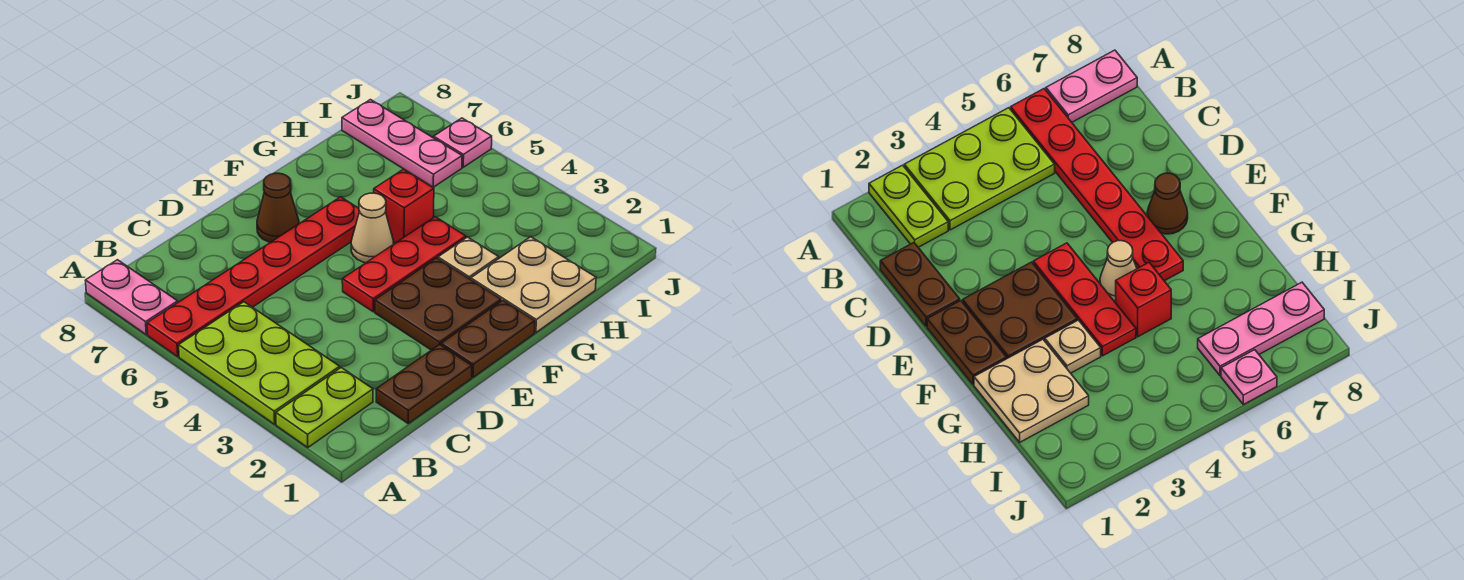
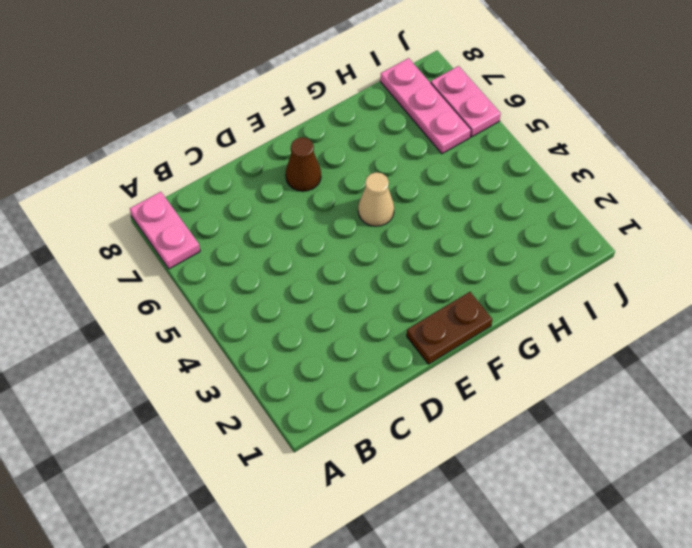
pink plate J6:J7 level 1 -> pink plate J6 level 1
none -> lime plate A2:B2 level 1
none -> lime plate A3:B5 level 1
none -> red plate A6:F6 level 1

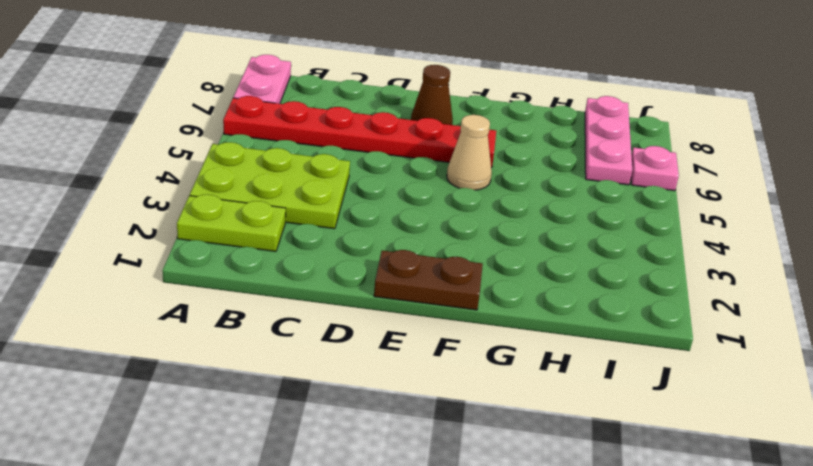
lime plate A3:C4 level 1 -> lime plate A3:B5 level 1
none -> brown plate C1:D1 level 1
none -> brown plate E2:F3 level 1
none -> red plate E4:G4 level 1

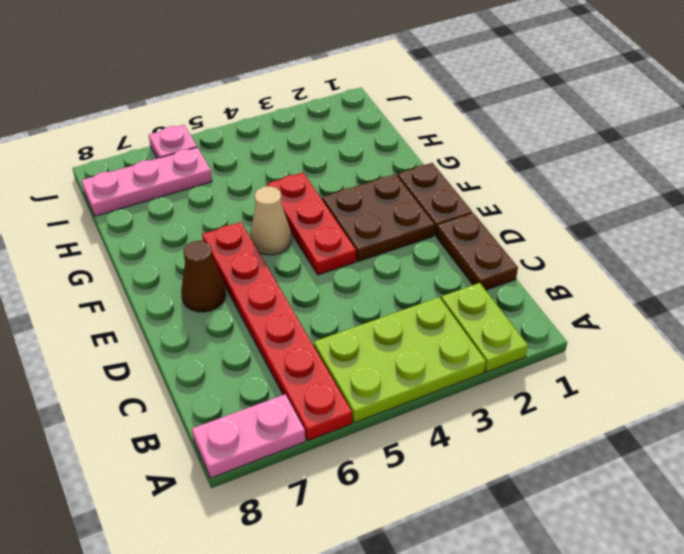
none -> tan plate G1:H2 level 1
none -> tan plate G3 level 1
none -> red brick G5 level 1

